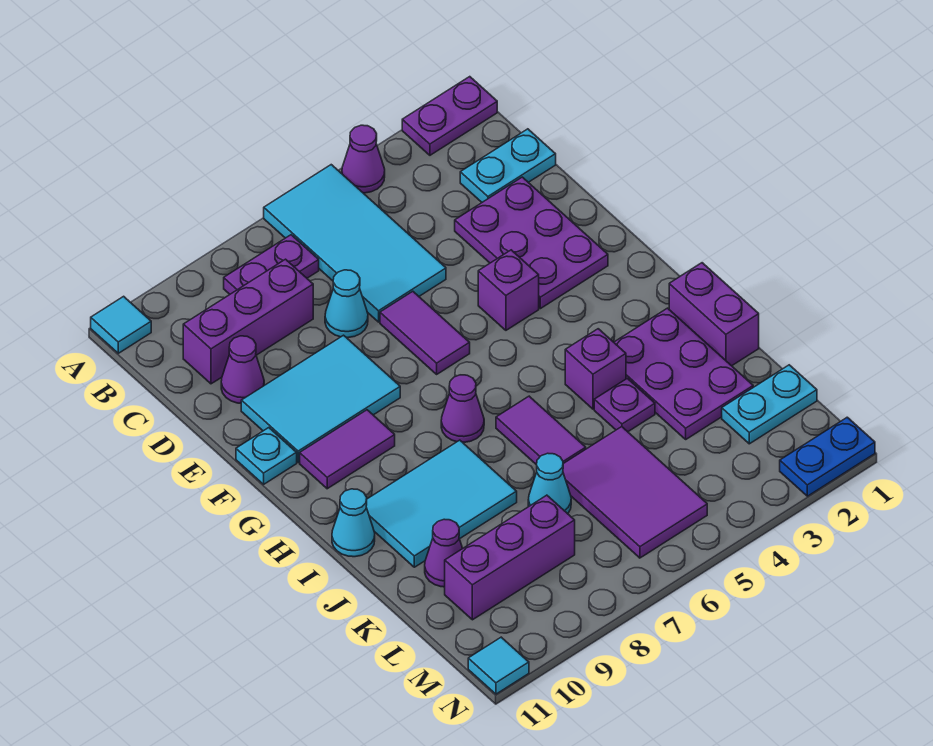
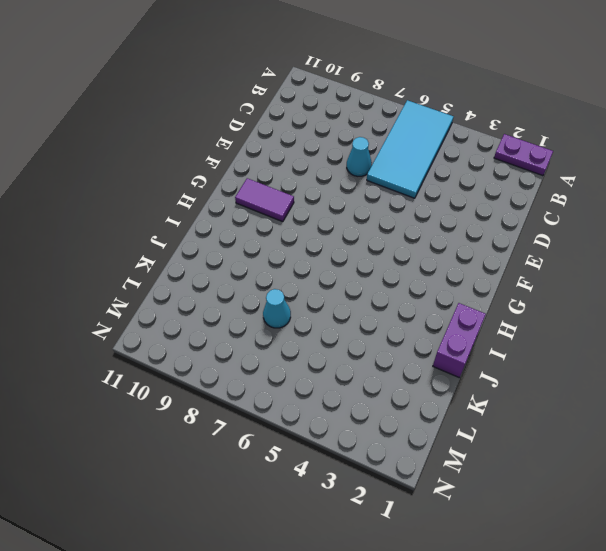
none -> purple cone A4 level 1
none -> cyan tile A11 level 1
none -> purple plate B7:B8 level 1
none -> cyan plate C1:C2 level 1

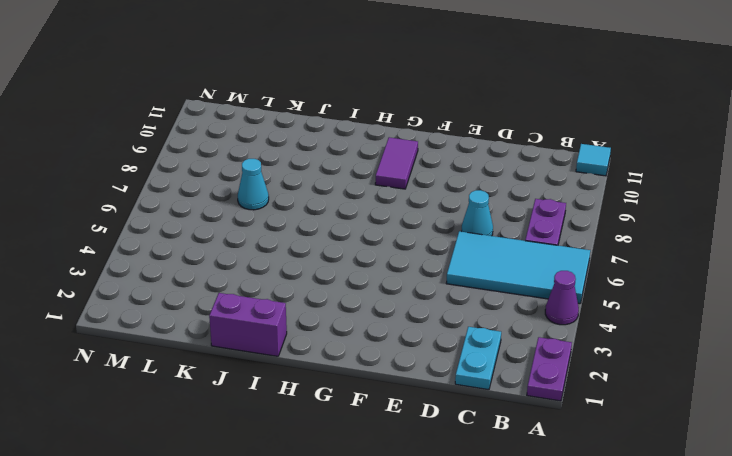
none -> purple brick C8:C10 level 1
none -> purple plate D2:F3 level 1
none -> purple cone D10 level 1
none -> purple tile E6:F6 level 1

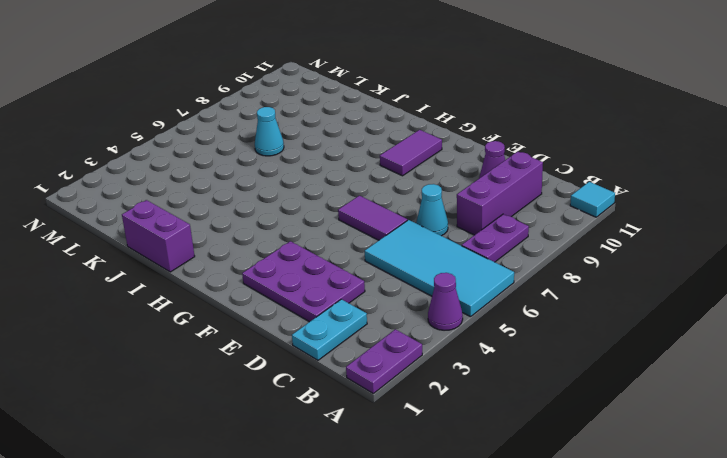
none -> cyan tile E8:F10 level 1
none -> purple brick F4 level 1
none -> cyan plate F11 level 1
none -> purple cone H7 level 1

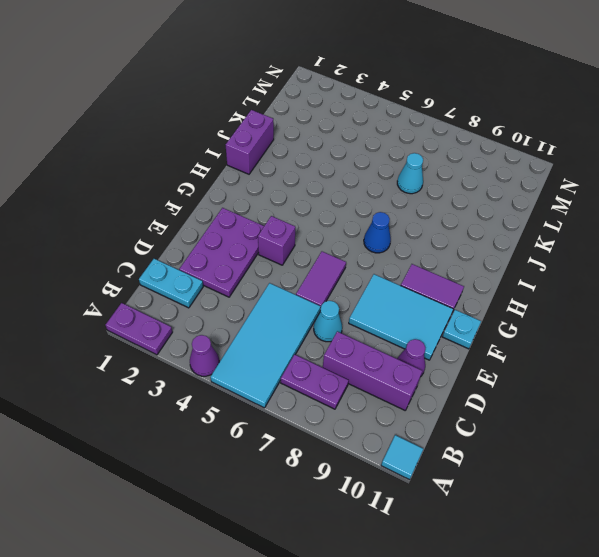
blue cone H7 level 1 -> purple cone H7 level 1
none -> purple plate I2:K3 level 1
none -> purple brick I4 level 1
none -> purple tile I6:J6 level 1
none -> cyan tile I8:J10 level 1

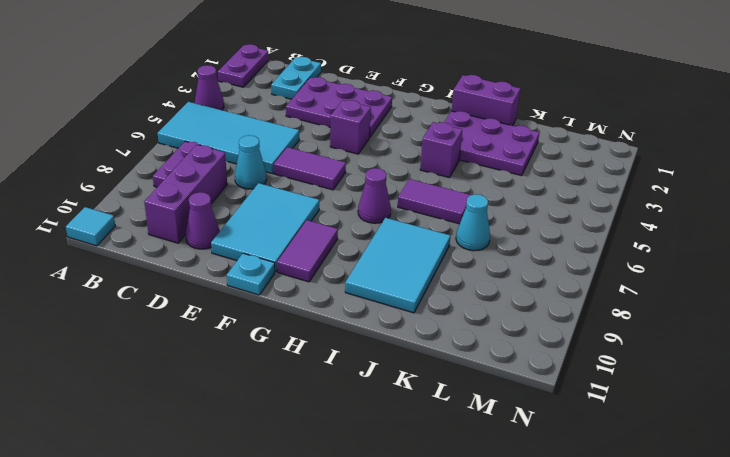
none -> cyan cone I11 level 1
none -> purple plate J4 level 1
none -> purple tile K5:M6 level 1
none -> purple cone K10 level 1

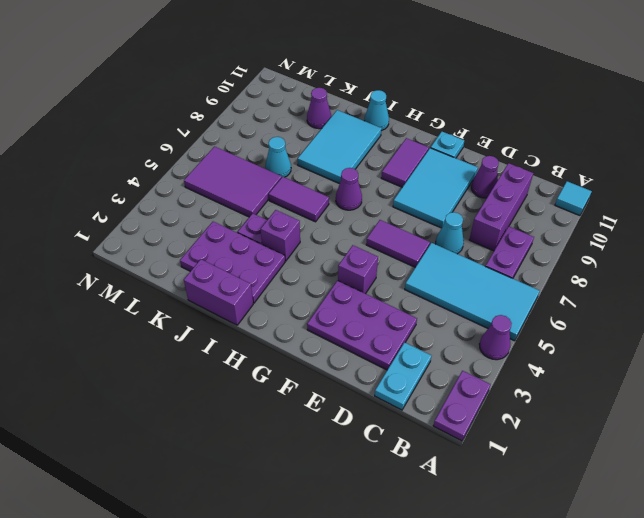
none -> cyan plate L1:L2 level 1
none -> purple brick L8:L10 level 1
none -> blue plate N1:N2 level 1
none -> cyan tile N11 level 1

